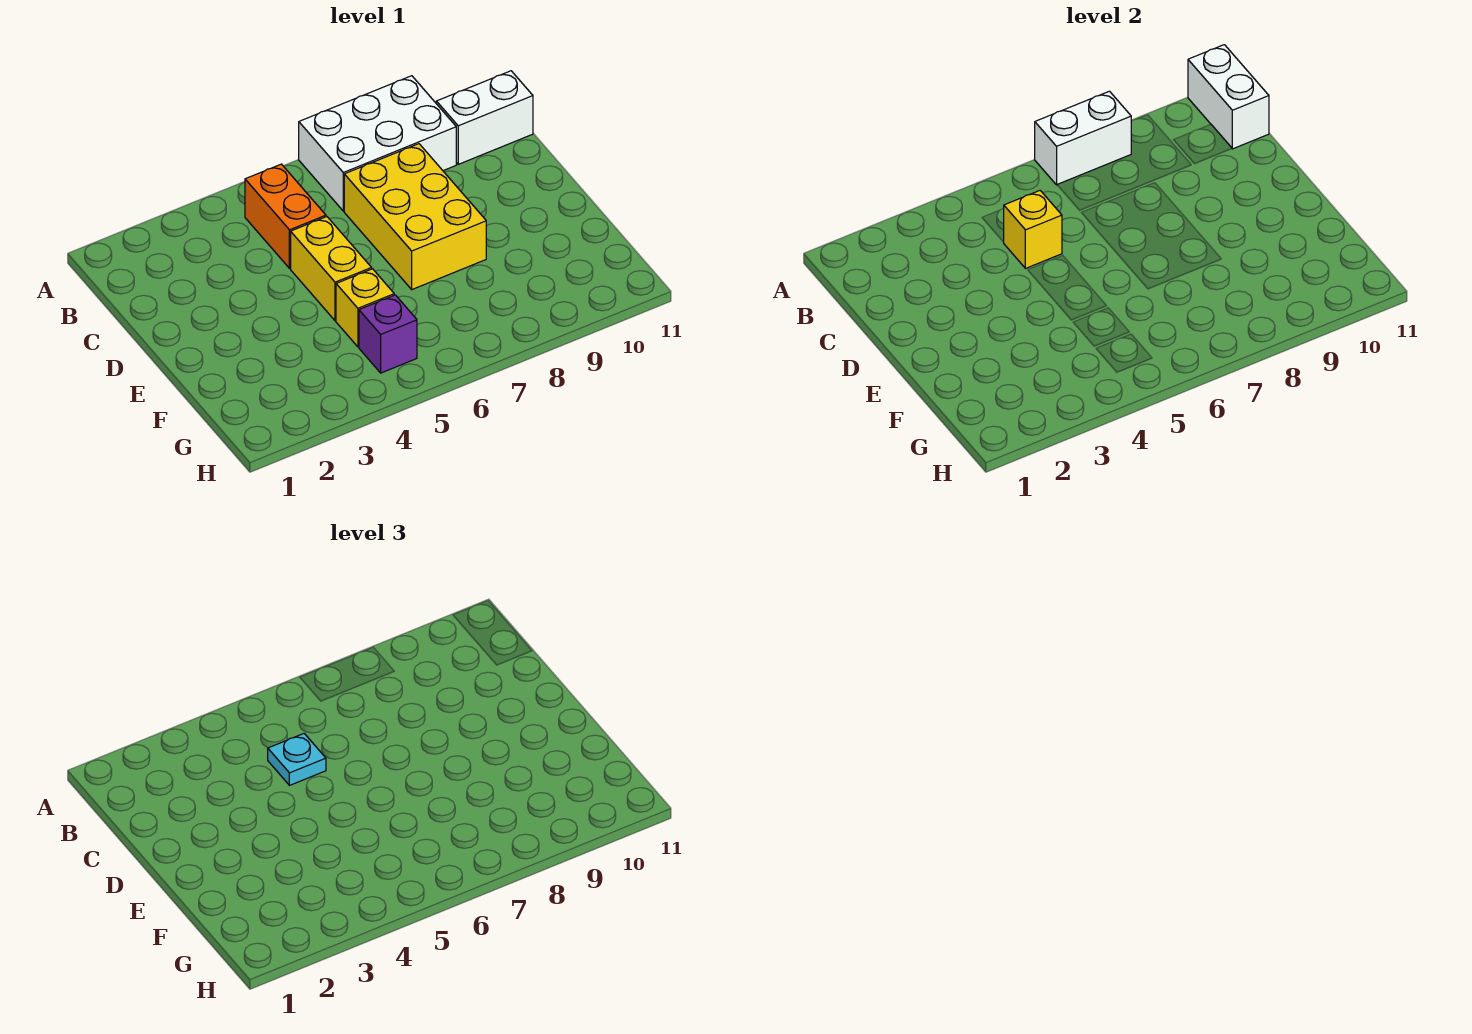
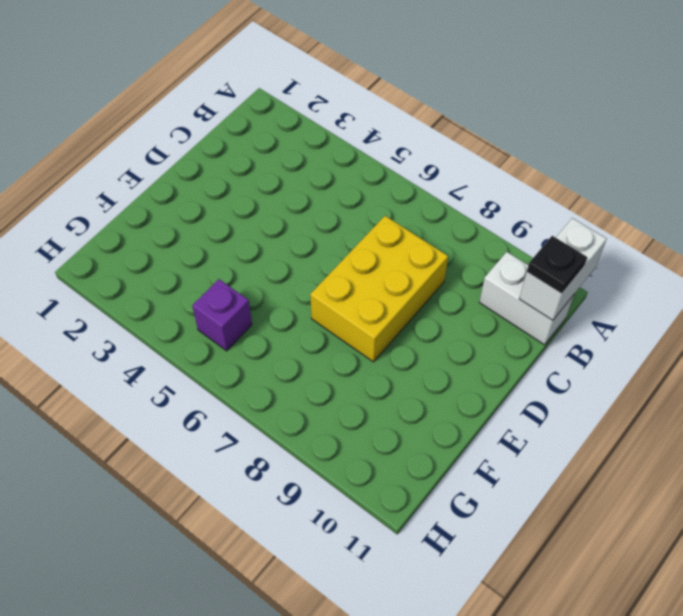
black plate B11 level 3 -> none
none -> white brick A7:B9 level 1
none -> orange brick B5:C5 level 1

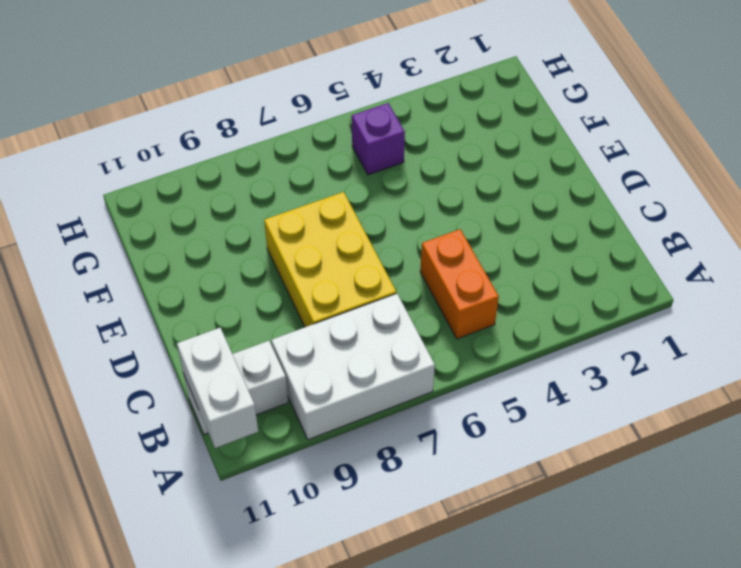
none -> yellow brick D5:E5 level 1
none -> yellow brick F5 level 1

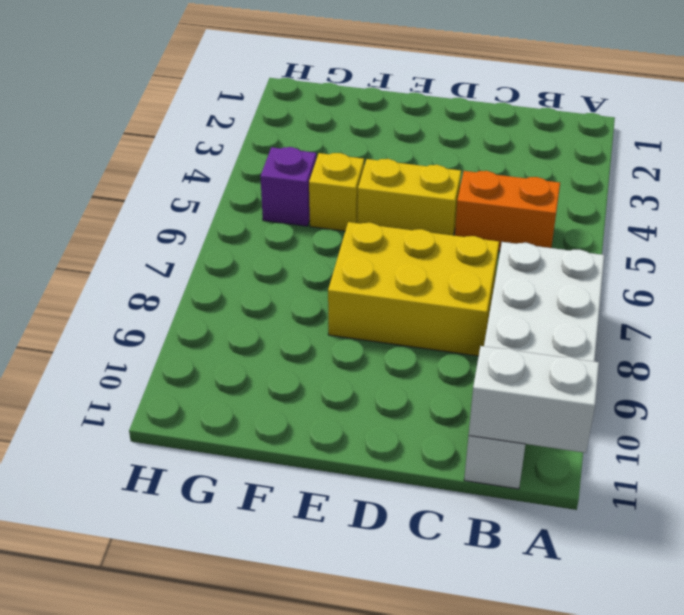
none -> white brick A7:A8 level 2
none -> yellow brick C5 level 2

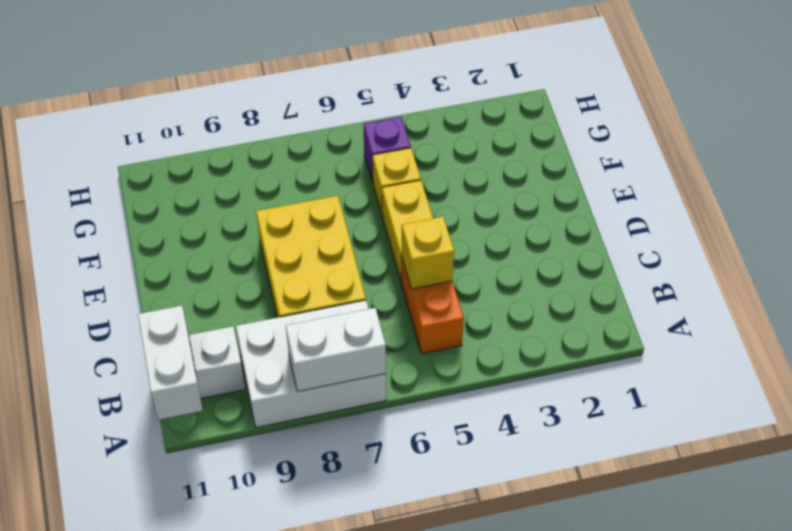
none -> cyan plate C5 level 3

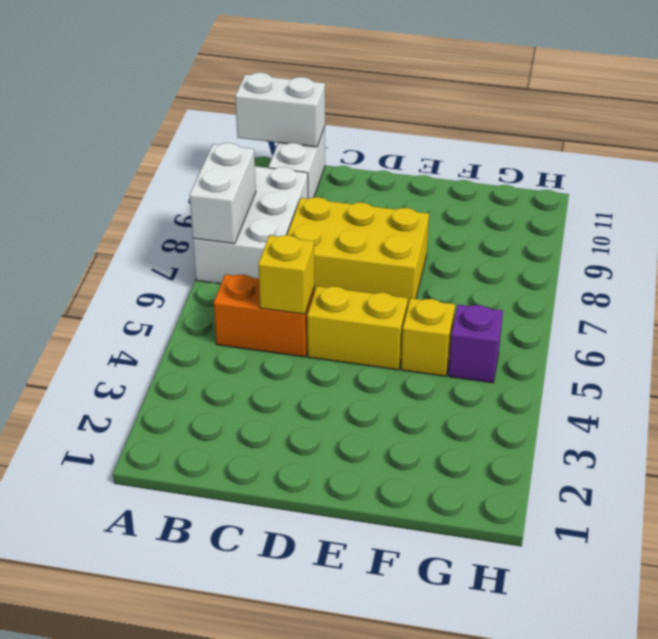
none -> cyan plate C5 level 3

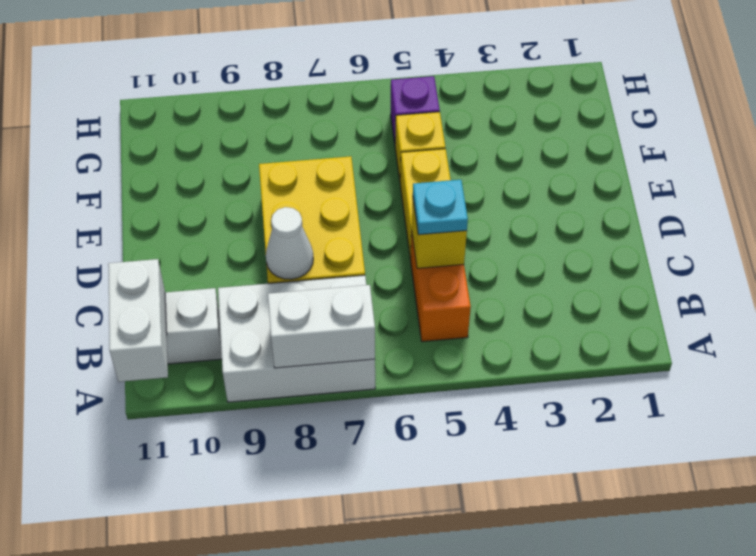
white cone C8 level 2 -> none

